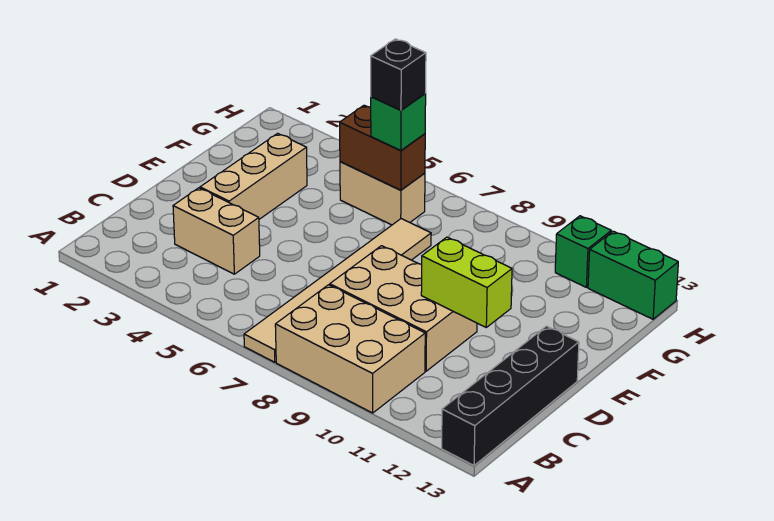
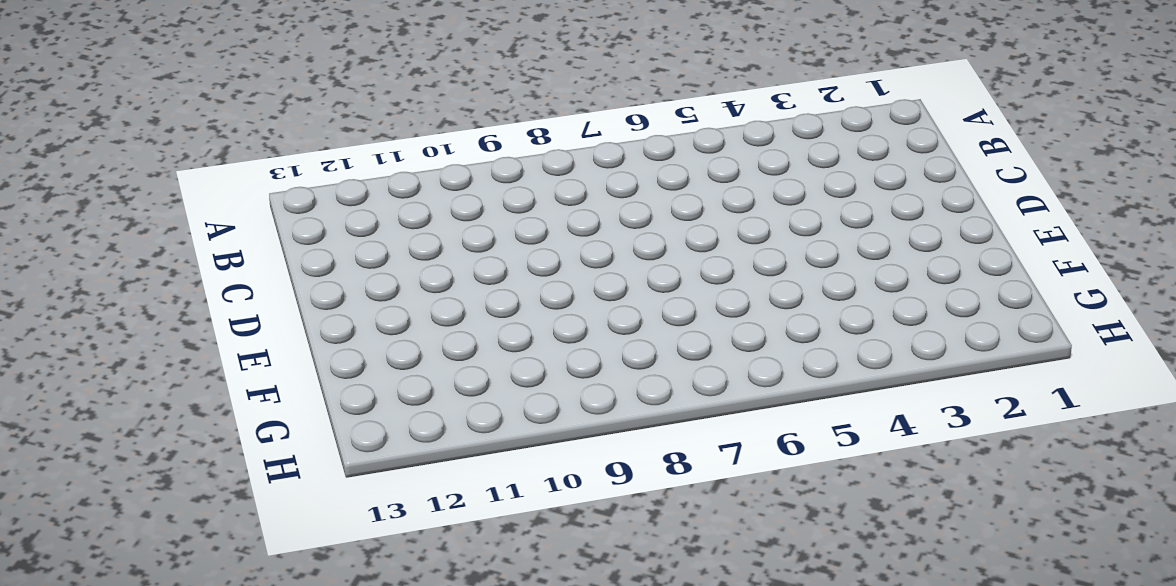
none -> tan tile A7:F7 level 1
none -> tan brick A8:B10 level 1
none -> black brick A13:D13 level 1

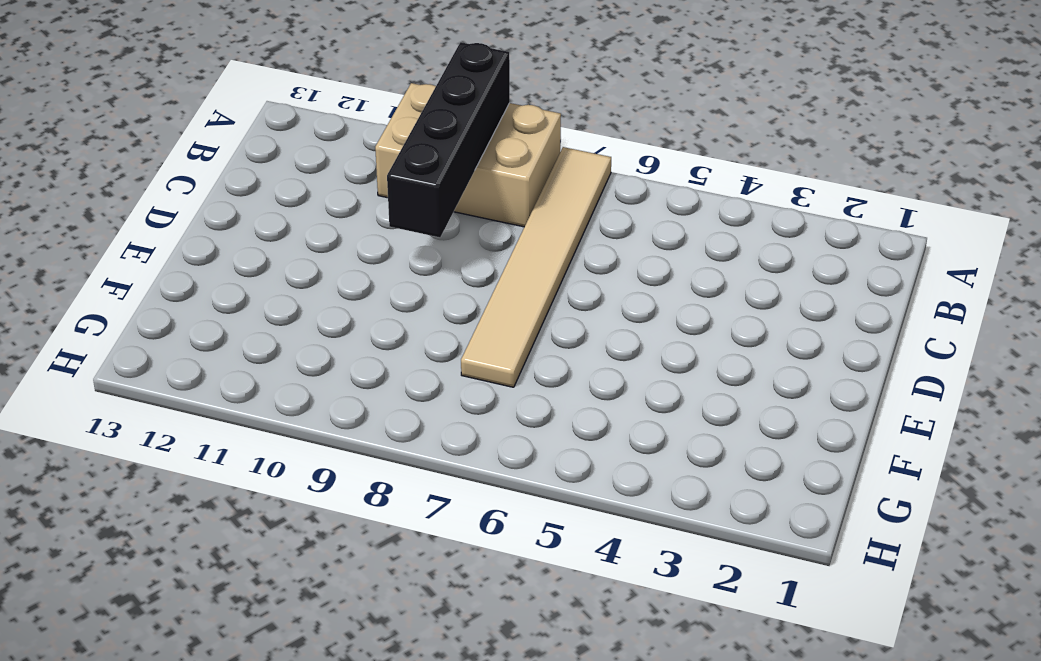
black brick A9:D9 level 2 -> black brick A13:D13 level 1
none -> tan brick C3:C4 level 1
none -> tan brick C8:D10 level 1
none -> tan brick D3:F3 level 1

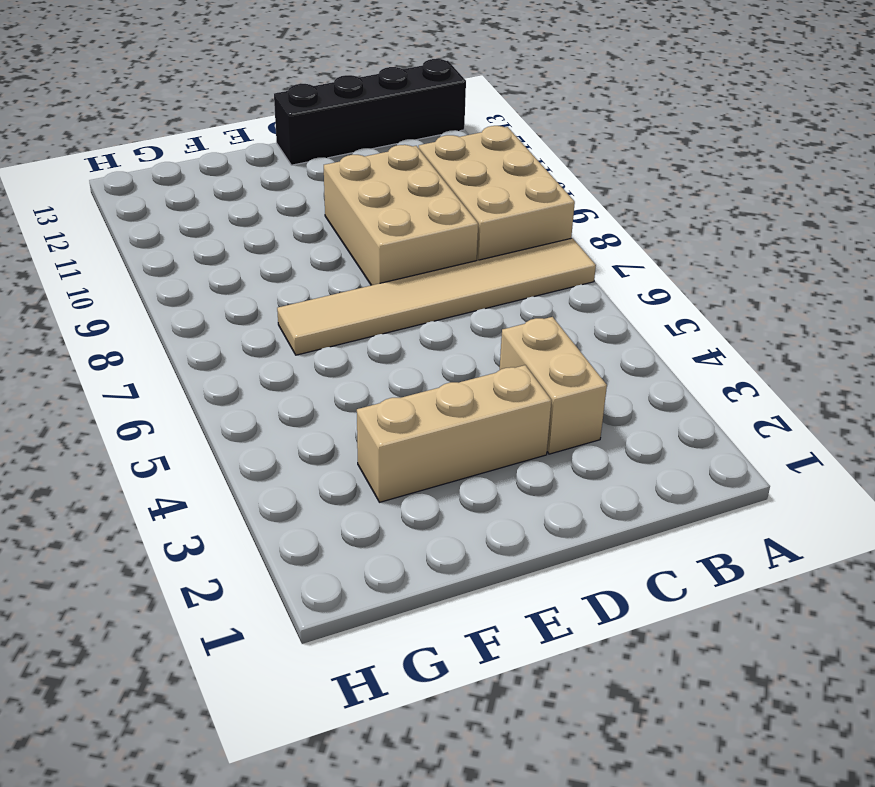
none -> tan brick G5:G6 level 1
none -> green brick H11 level 1
none -> green brick H12:H13 level 1

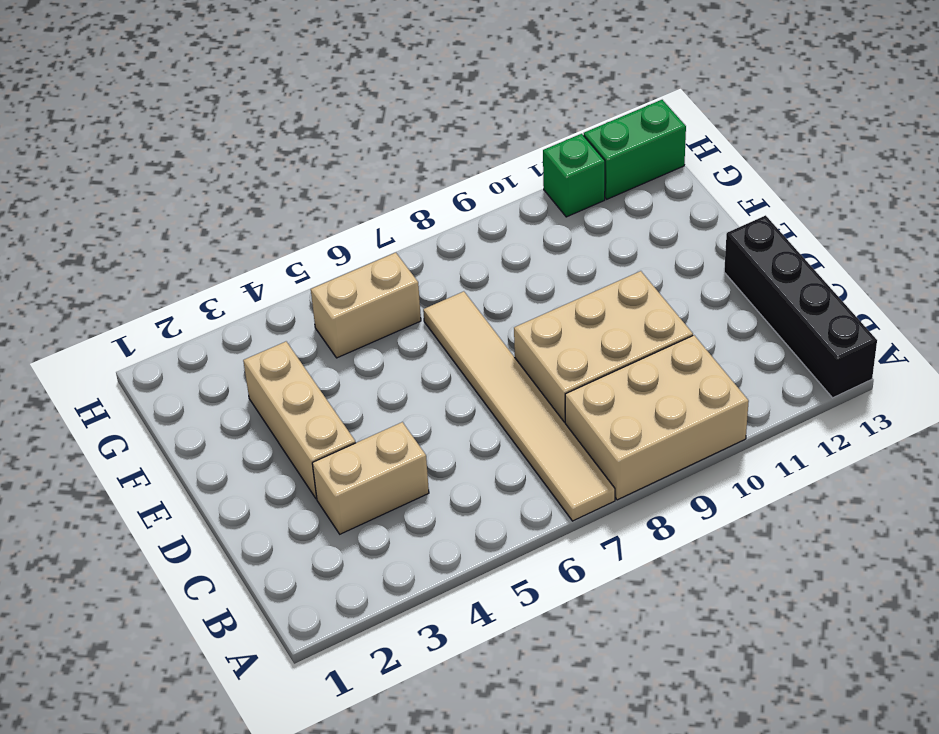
none -> lime brick D10:D11 level 2
none -> brown brick G5:G6 level 2
none -> green brick G6 level 3

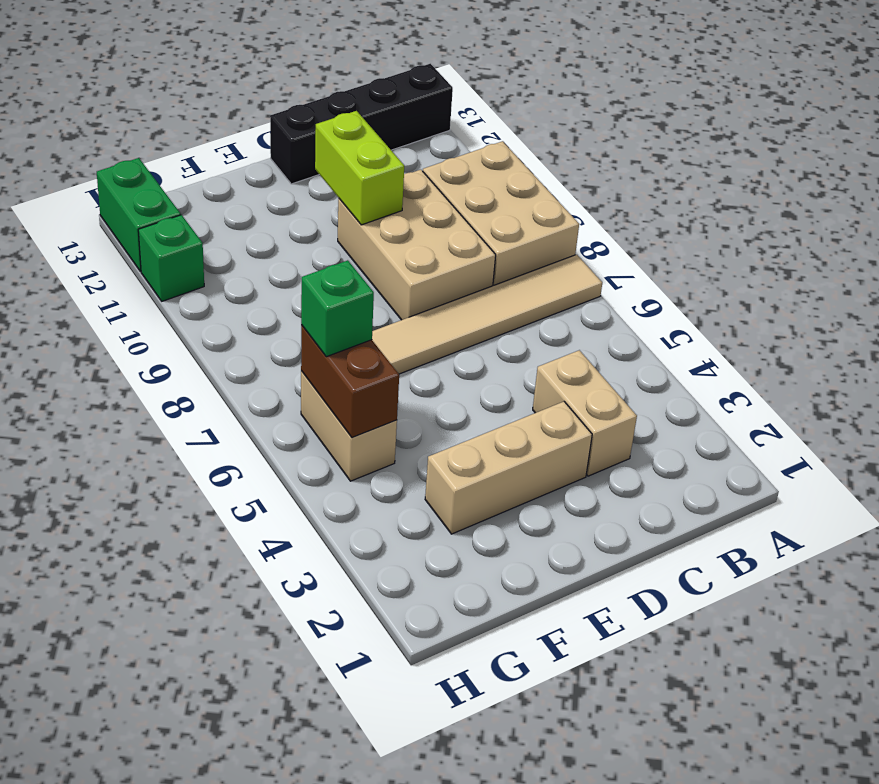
none -> black brick G6 level 4

